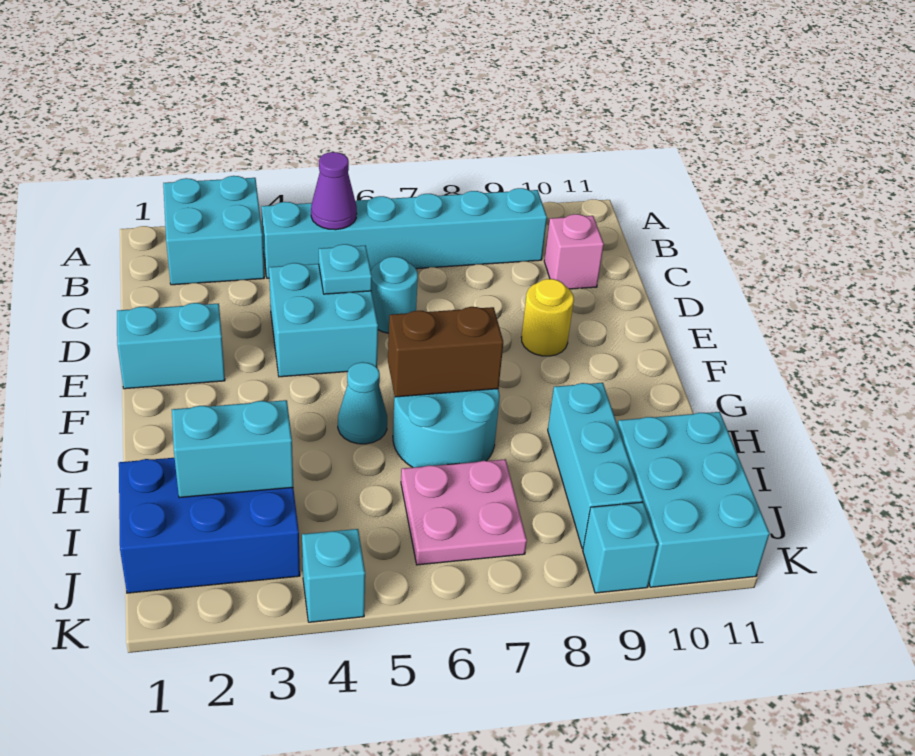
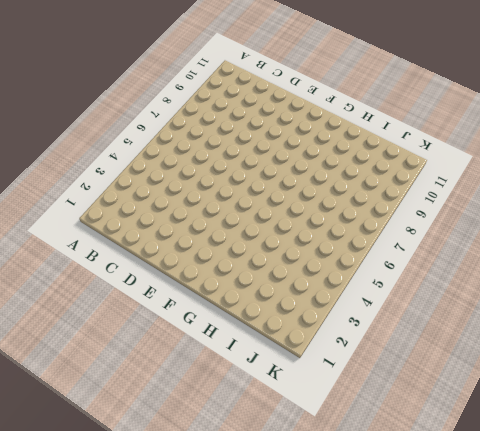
none -> cyan brick A2:B3 level 1
none -> cyan brick B4:B9 level 1
none -> pink brick C10 level 1

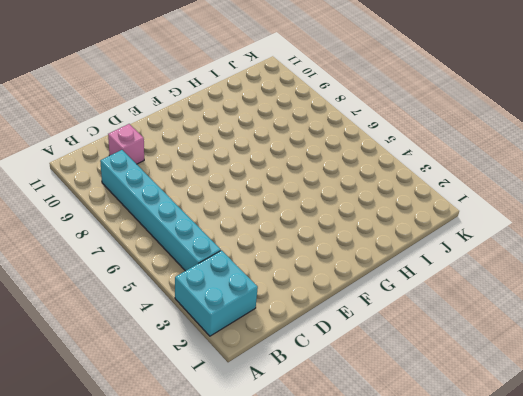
none -> cyan brick D4:E5 level 1
none -> cyan round brick D6 level 1
none -> cyan brick E1:E2 level 1

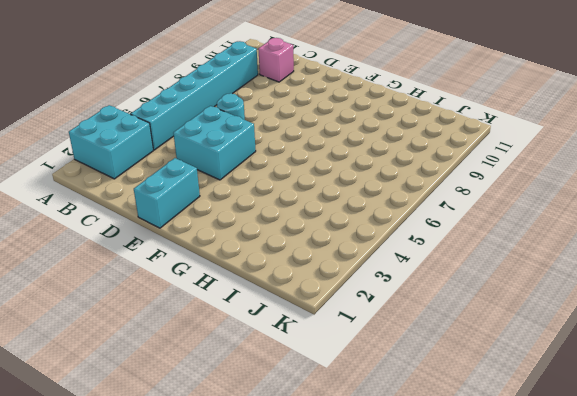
none -> yellow round brick E9 level 1
none -> cyan cone G5 level 1
none -> cyan round brick G6:H7 level 1

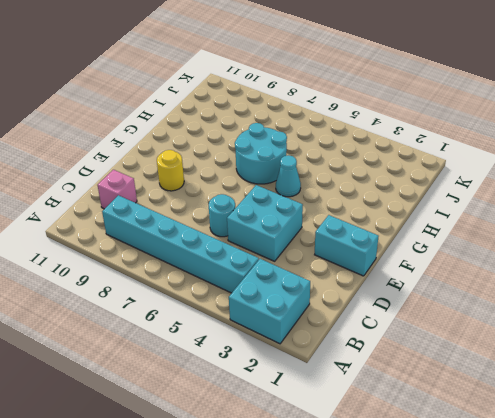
none -> cyan brick H9:J9 level 1
none -> blue brick I1:J3 level 1
none -> pink plate I6:J7 level 1

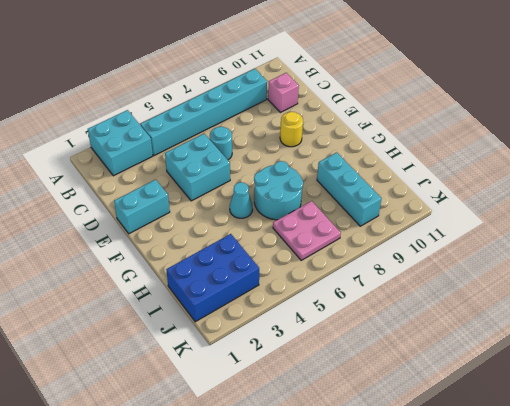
none -> cyan brick I10:K11 level 1
none -> cyan brick K4 level 1
none -> cyan brick K9 level 1

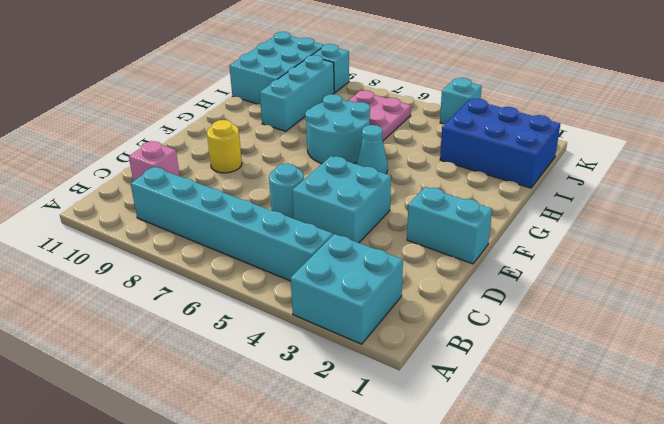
none -> purple cone B5 level 2
none -> cyan plate D5 level 2
none -> brown brick G6:G7 level 2

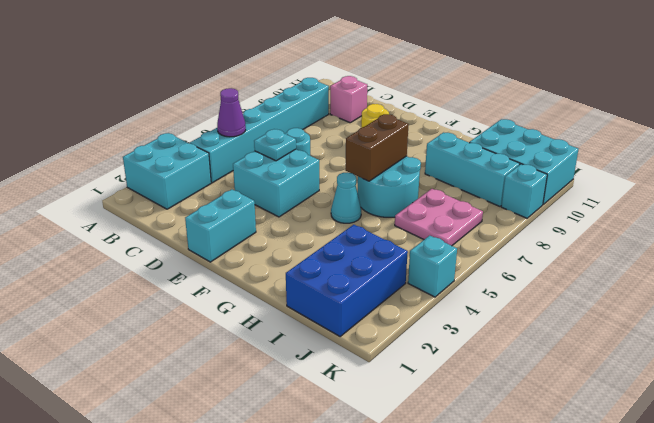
none -> cyan brick I2:I3 level 2

